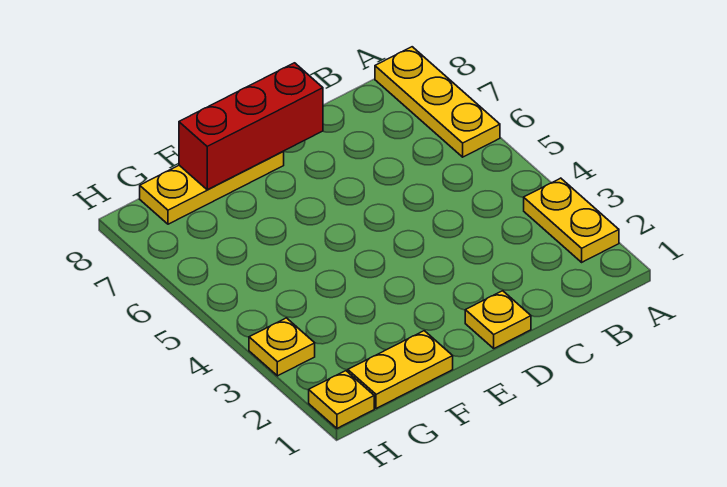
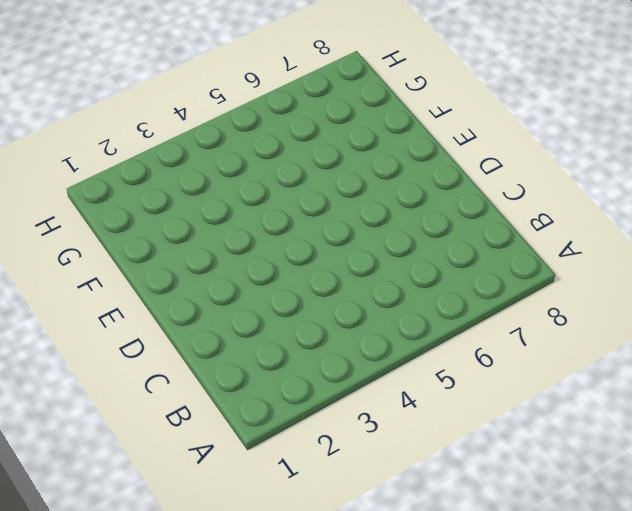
none -> yellow plate A2:A3 level 1
none -> yellow plate A6:A8 level 1

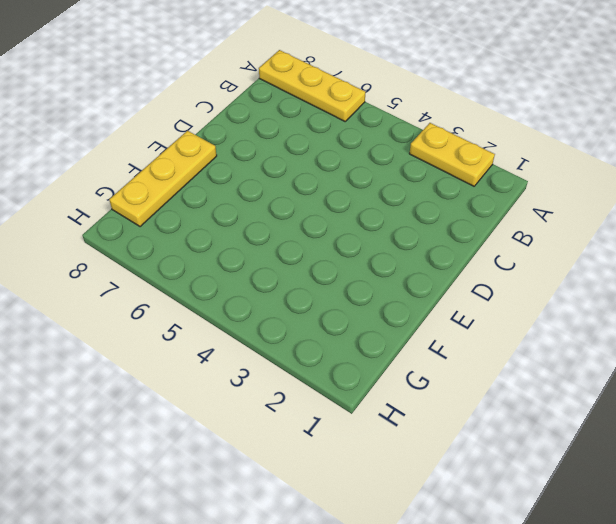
none -> yellow plate D1 level 1
none -> yellow plate F1:G1 level 1

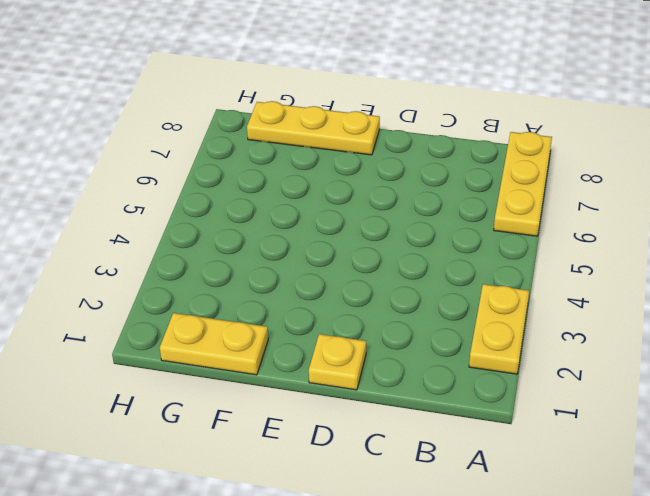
none -> yellow plate H1 level 1
none -> yellow plate H3 level 1

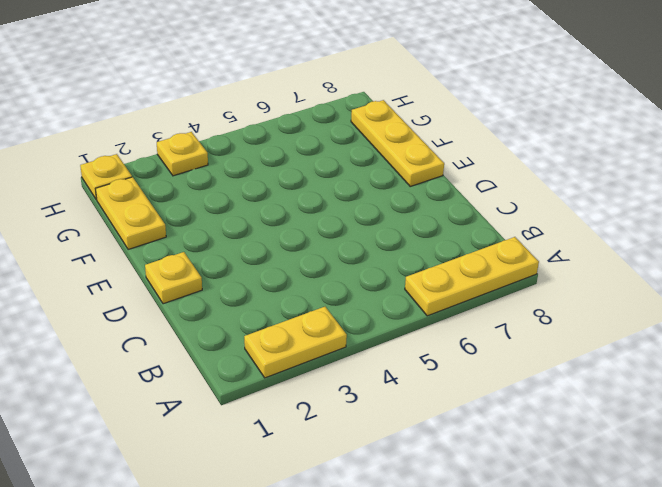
none -> red brick D8:F8 level 2

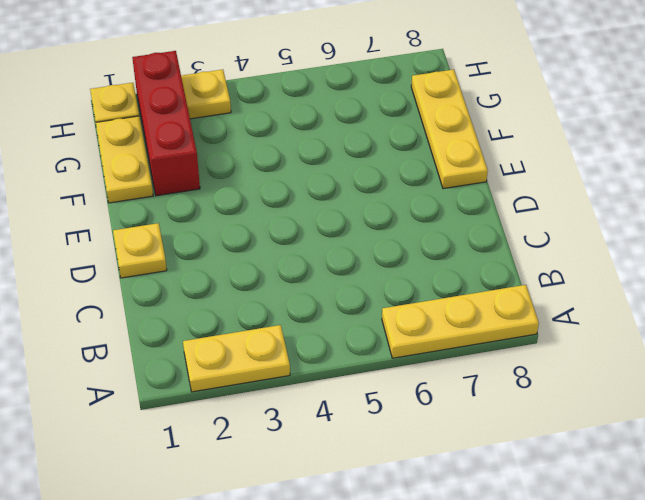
red brick F2:H2 level 1 -> red brick D8:F8 level 2

